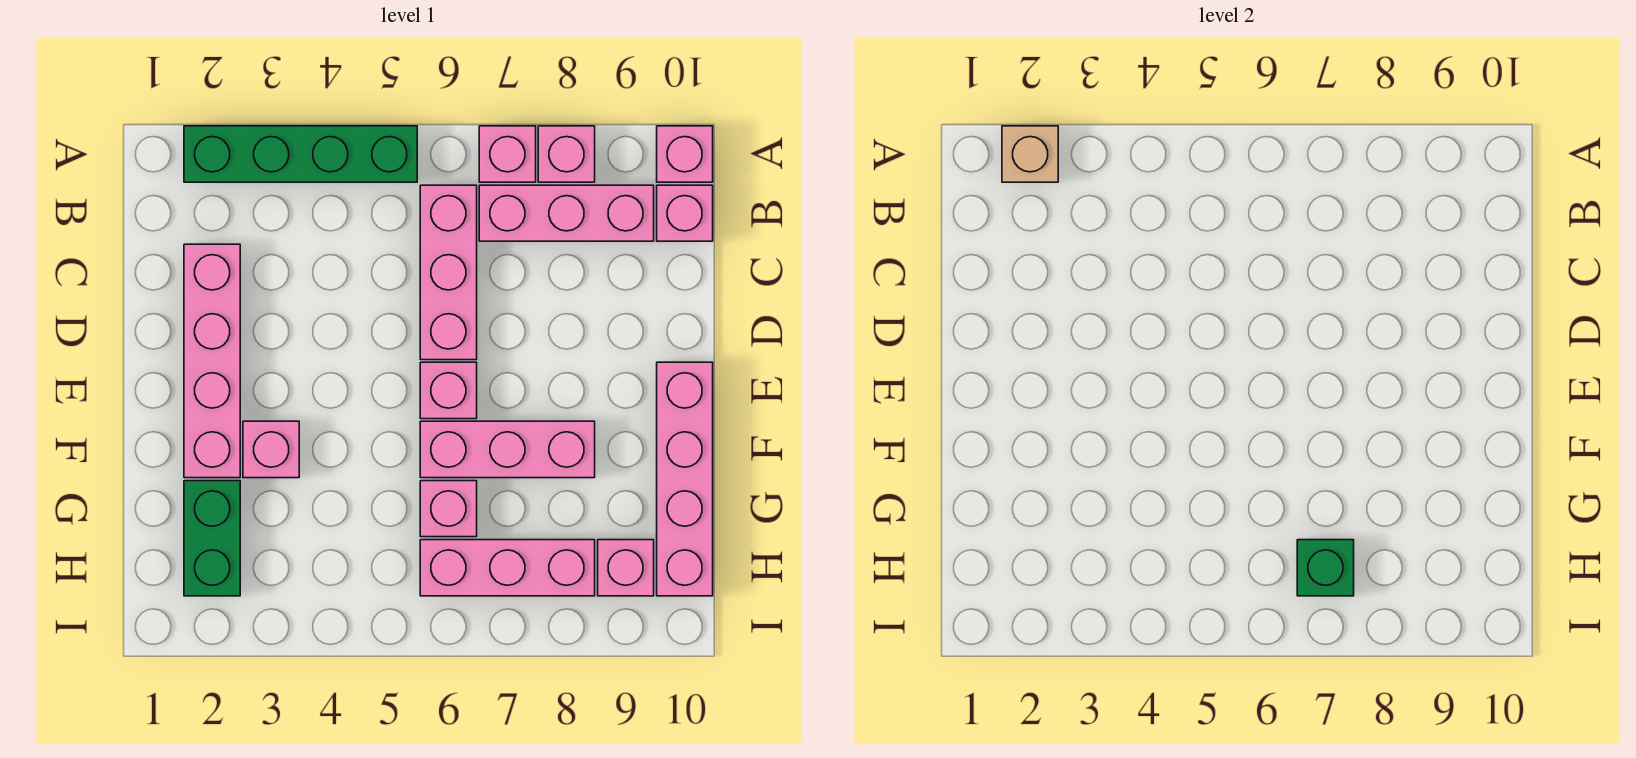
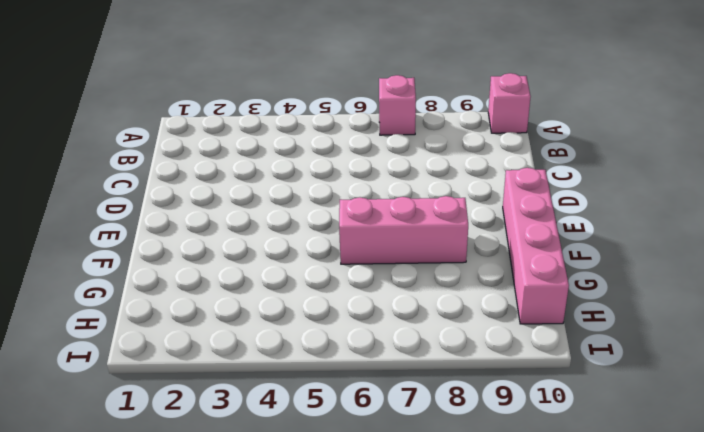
none -> green brick A2:A5 level 1
none -> pink brick A8 level 1
none -> pink brick B6:D6 level 1

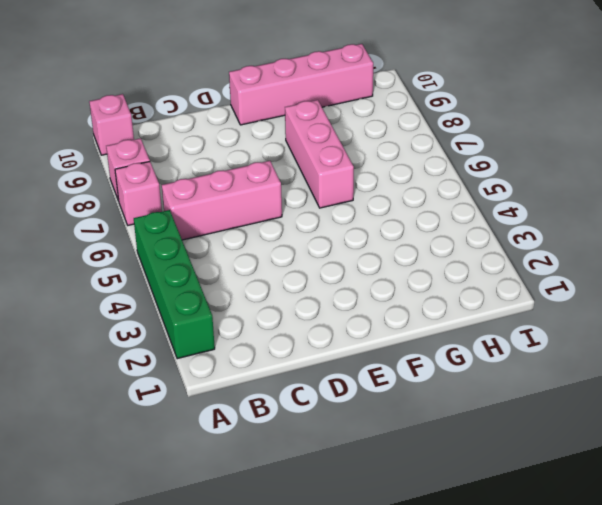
none -> pink brick B7:B9 level 1
none -> pink brick B10 level 1
none -> pink brick C2:F2 level 1

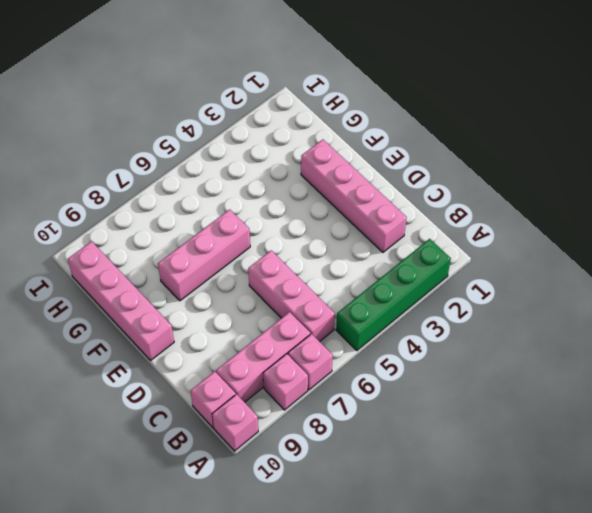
none -> pink brick E6 level 1
none -> pink brick F3 level 1
none -> green brick G2:H2 level 1

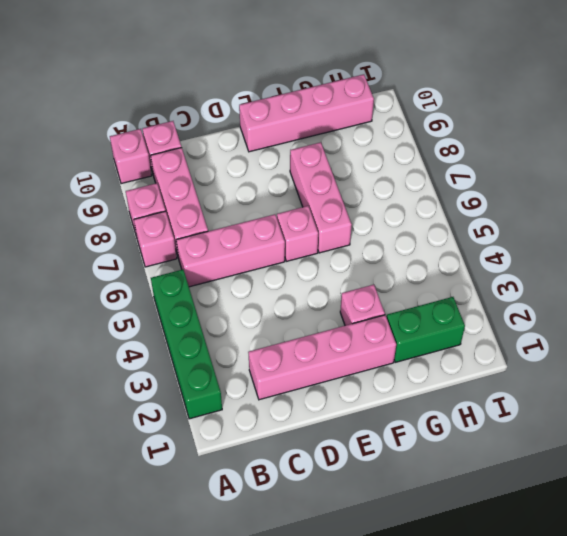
none -> pink brick G6 level 1
none -> pink brick H6:H8 level 1
none -> pink brick H9 level 1

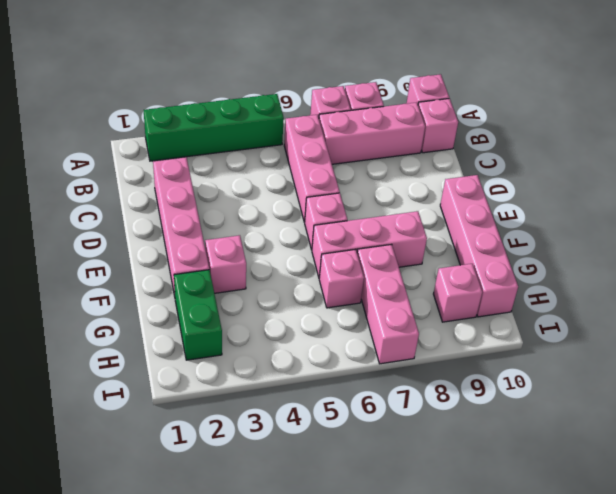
pink brick G7:I7 level 1 -> pink brick H6:H8 level 1
none -> tan brick A2 level 2
none -> green brick H7 level 2

